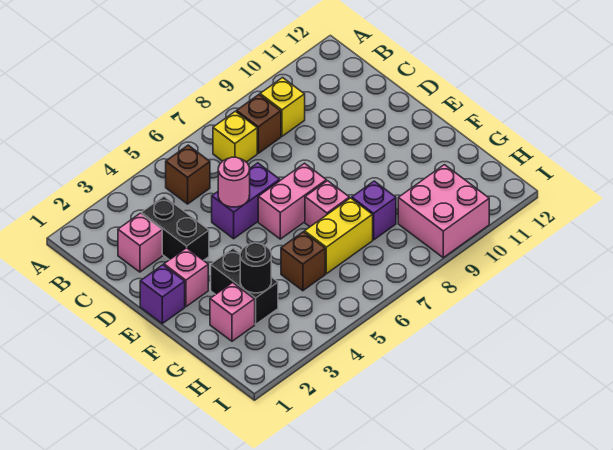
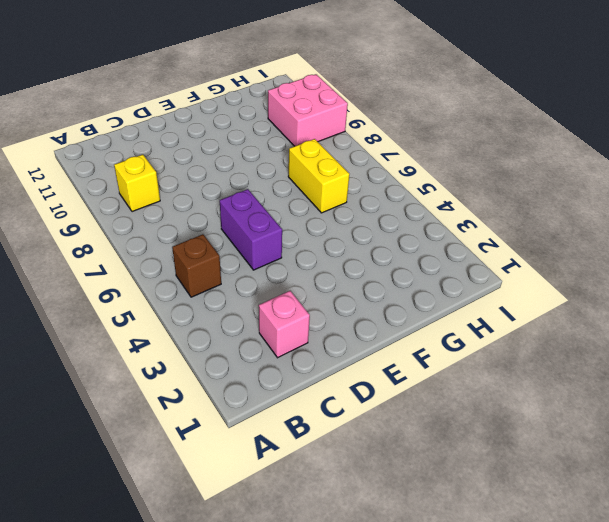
none -> yellow brick B7 level 1
none -> brown brick B8 level 1
none -> black brick C3:D3 level 1

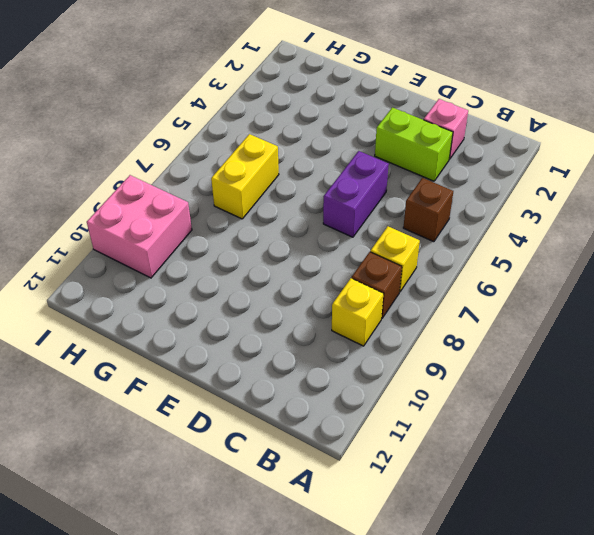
lime brick C3:D3 level 1 -> black brick C3:D3 level 1
none -> purple brick E1 level 1
none -> pink brick E2 level 1
none -> pink brick E6:E7 level 1

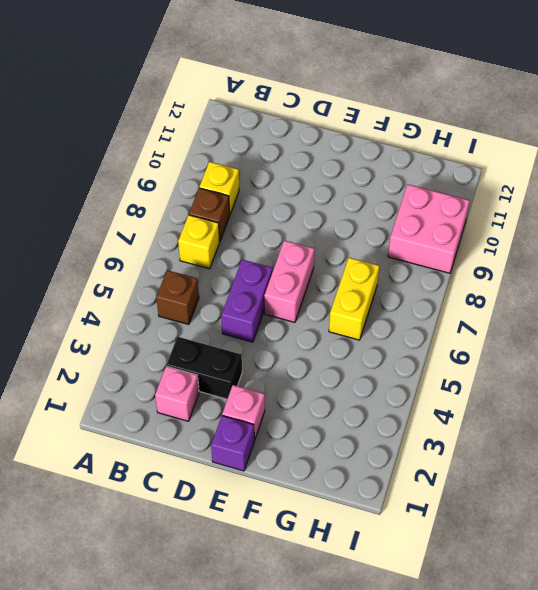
none -> black brick F3:G3 level 1
none -> pink brick F7 level 1
none -> pink brick G2 level 1

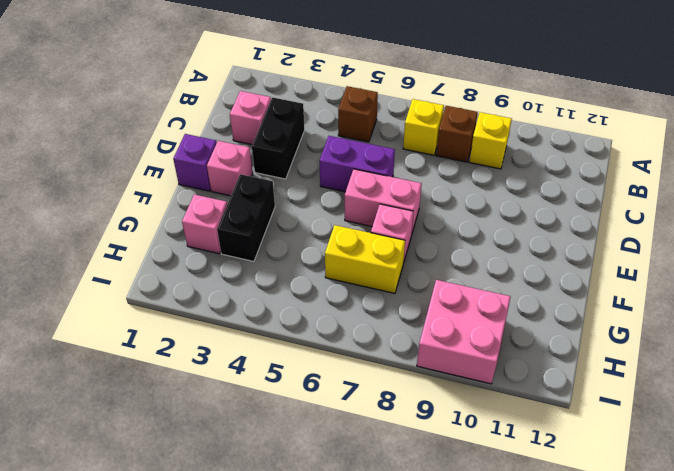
none -> brown brick G5 level 1
none -> purple brick G8 level 1
none -> pink round brick D5 level 2

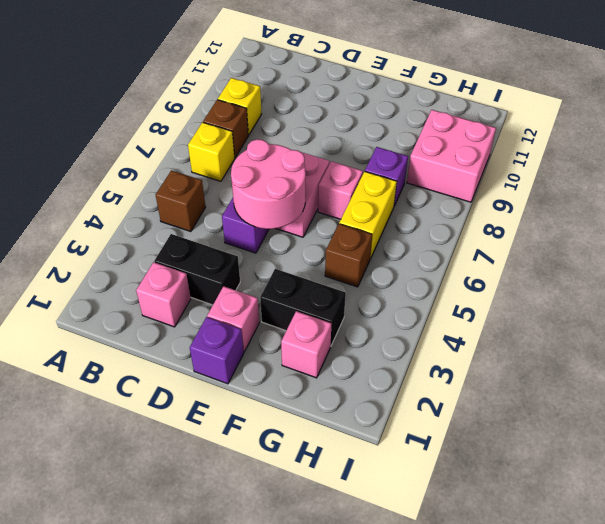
pink round brick D5:E6 level 2 -> pink round brick D5 level 2
none -> black round brick G3 level 2

